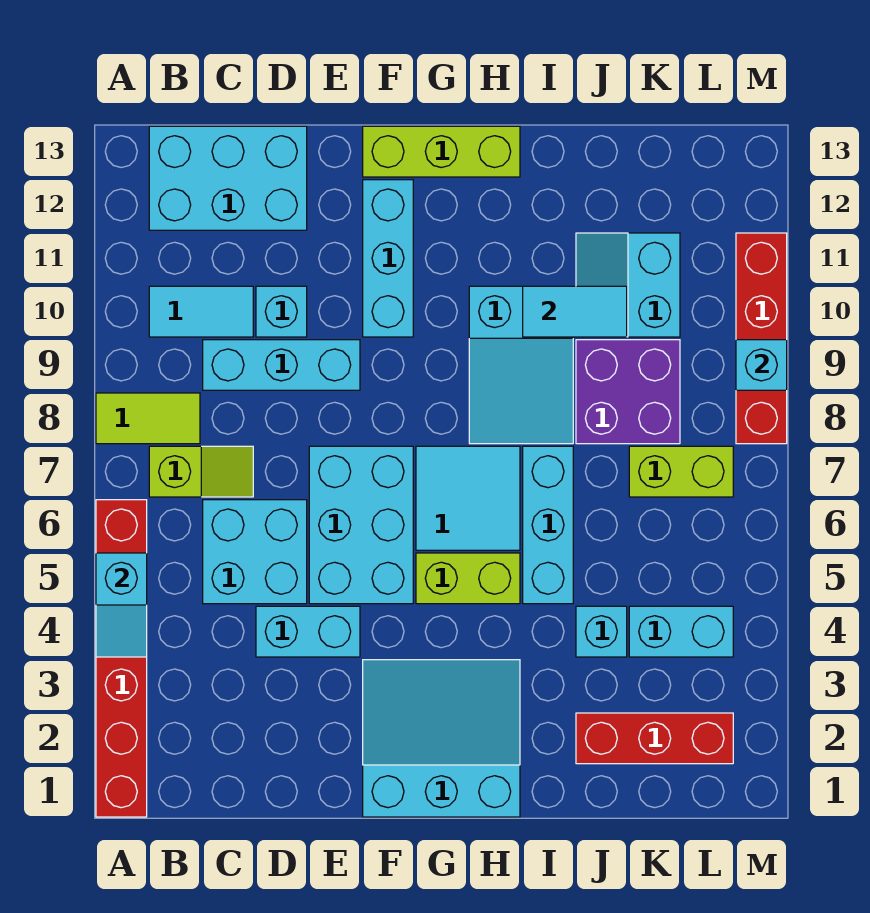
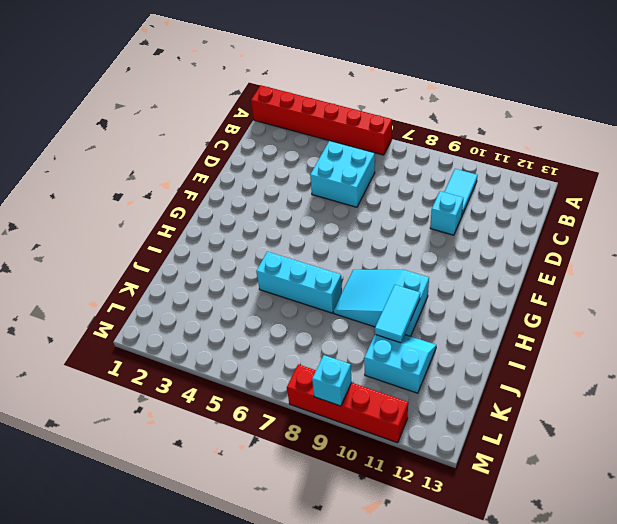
none -> lime tile A8:B8 level 1
none -> lime slope B7:C7 level 1 top B
none -> cyan brick B12:D13 level 1

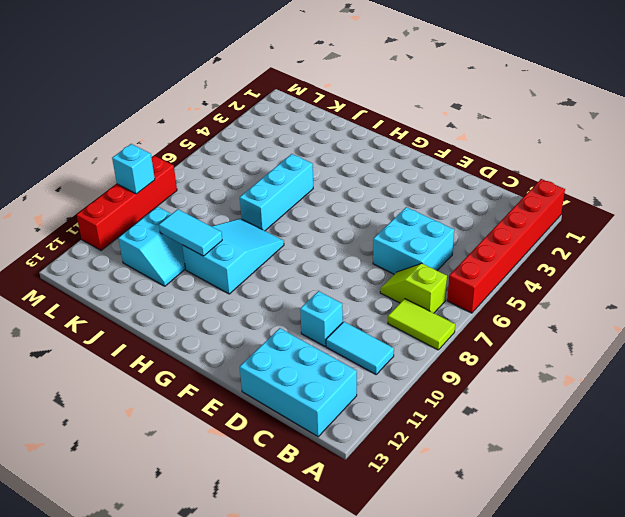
none -> cyan brick C9:E9 level 1
none -> cyan brick D4:E4 level 1
none -> cyan brick E5:F7 level 1

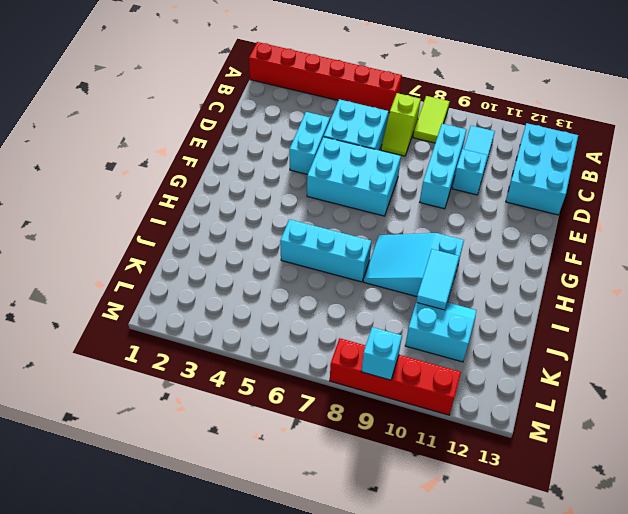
none -> cyan slope F1:H3 level 1 top 1
none -> cyan brick F10:F12 level 1
none -> lime brick F13:H13 level 1

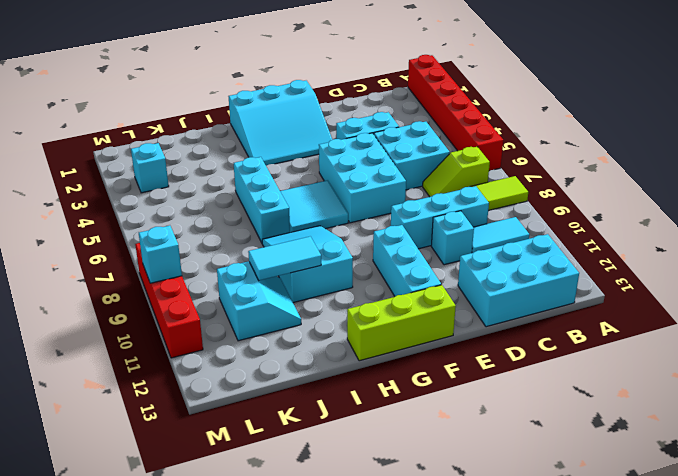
cyan brick L3 level 1 -> cyan brick J4 level 1
none -> lime brick G5:H5 level 1
none -> red brick J2:L2 level 1
none -> purple brick J8:K9 level 1

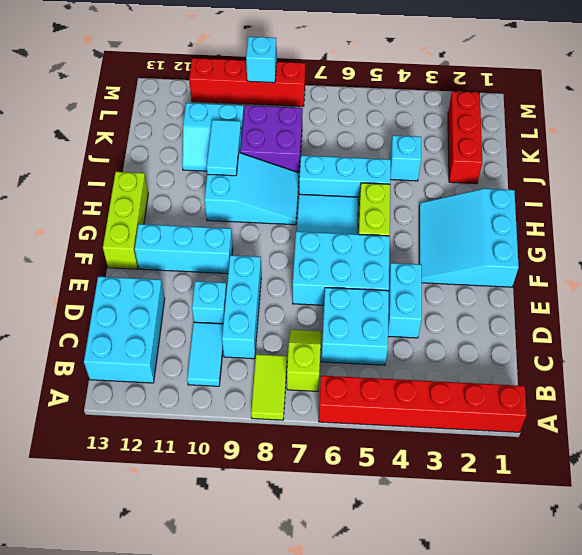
none -> cyan brick K4:L4 level 1
none -> lime brick K7:L7 level 1
none -> cyan slope A4:A5 level 2 top 5

